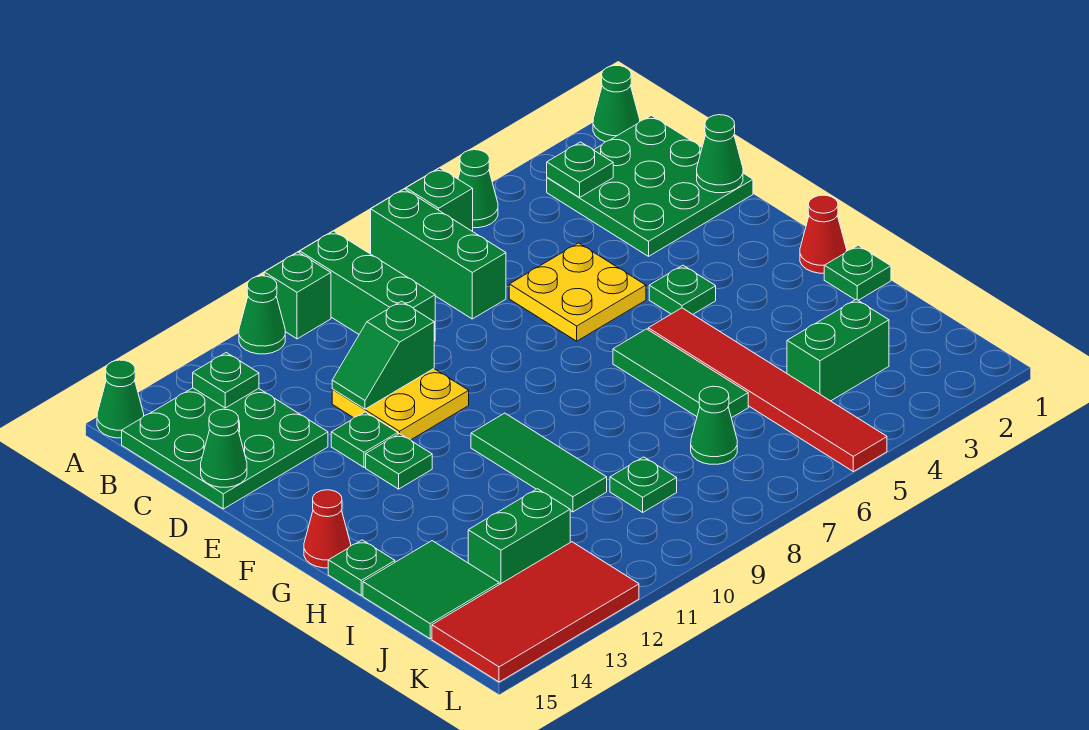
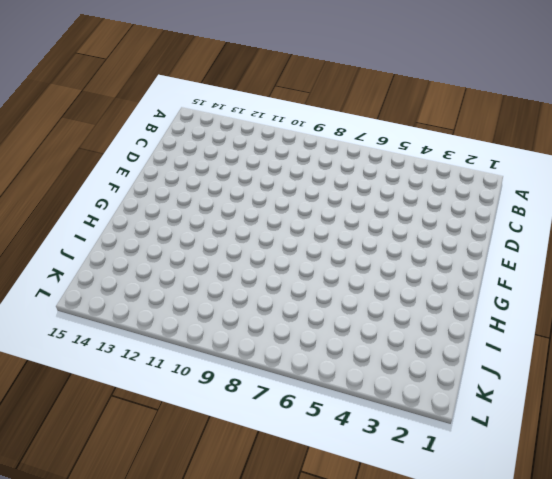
none -> green cone A1 level 1
none -> green cone A5 level 1
none -> green brick A6 level 1
none -> green brick A7:C7 level 1

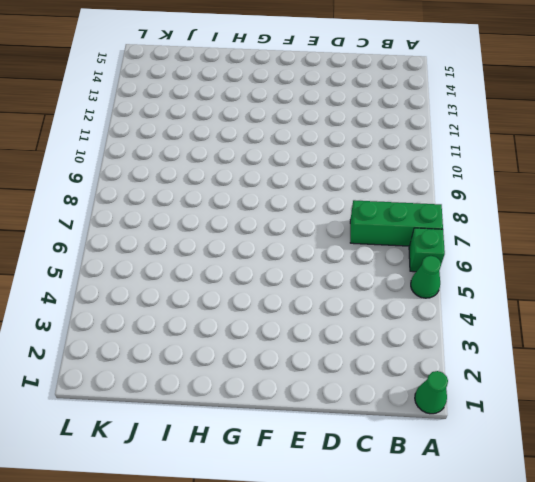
none -> green brick A9:C9 level 1
none -> green brick A10 level 1
none -> green cone A11 level 1
none -> green cone A15 level 1

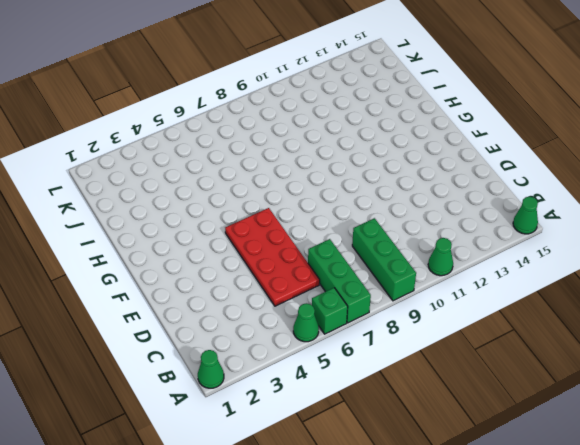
red plate C5:F6 level 1 -> yellow plate D5:E6 level 1
none -> green brick A10 level 1
none -> green plate B1:D3 level 1
none -> green plate B13:D15 level 1
none -> yellow plate D10:E11 level 1

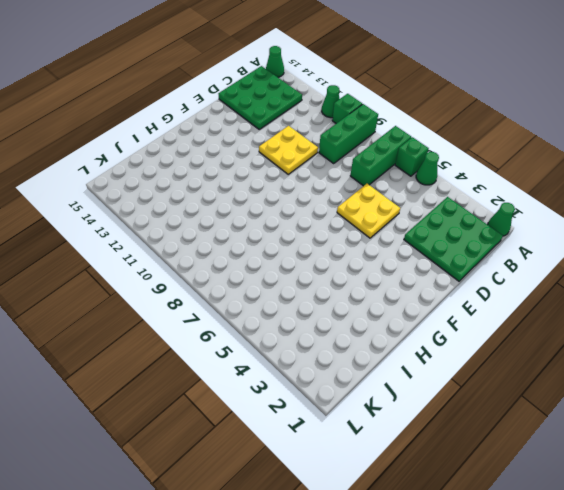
none -> green plate E12 level 1
none -> green plate F4 level 1
none -> green plate F12 level 1
none -> red cone G1 level 1

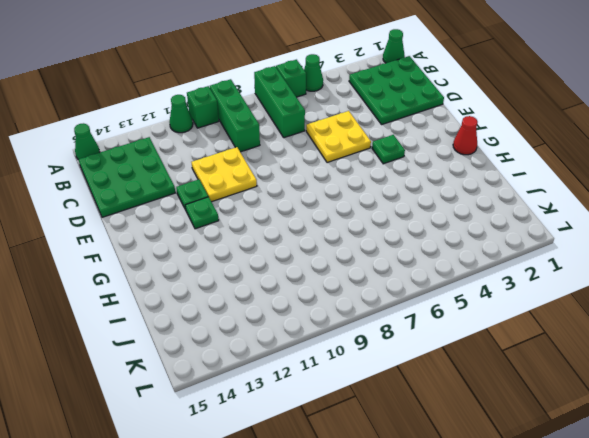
none -> red tile G5:L5 level 1
none -> green tile G6:I6 level 1
none -> green tile G10:I10 level 1
none -> red cone G15 level 1

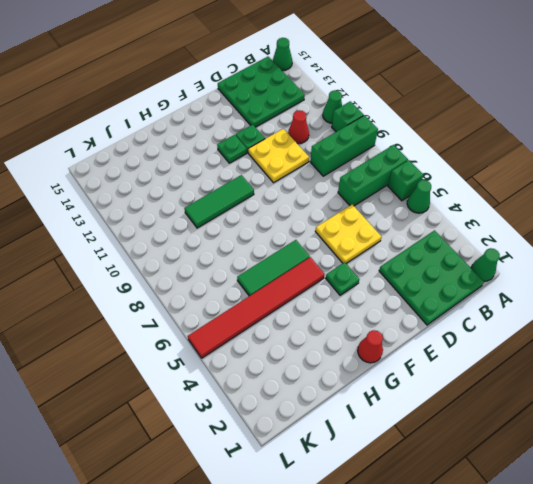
red cone C11 level 1 -> red cone G15 level 1
none -> green plate H1 level 1
none -> green plate H15 level 1
none -> green tile I14:J15 level 1
none -> green brick J3:J4 level 1

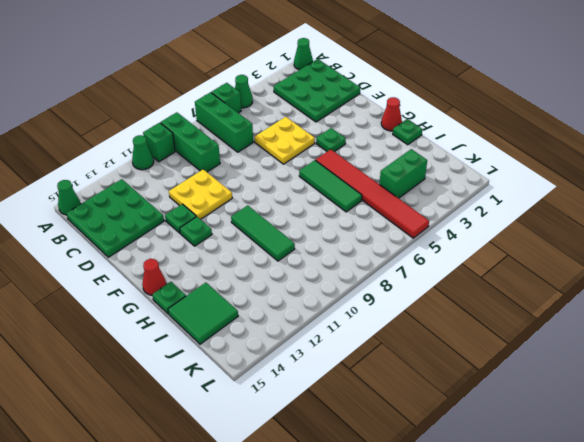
none -> green cone J7 level 1
none -> green plate J9 level 1
none -> green brick J12:J13 level 1
none -> red tile K12:L15 level 1

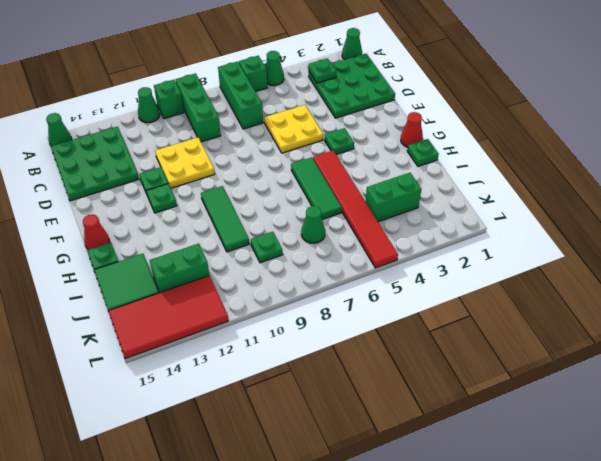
none -> green plate B13 level 2
none -> green cone D1 level 2
none -> green slope D10:D11 level 2 top 10
none -> green cone D15 level 2

